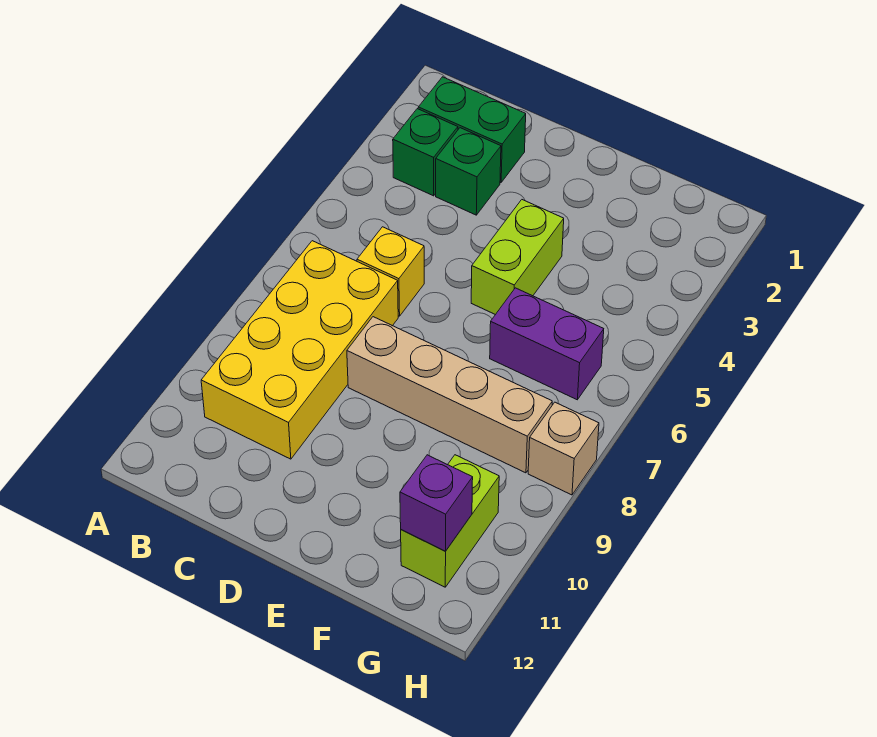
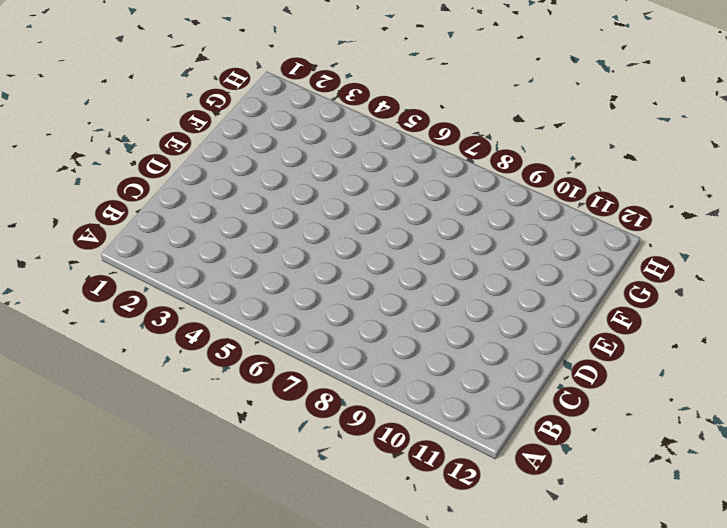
none -> green brick B2:C2 level 1
none -> green brick B3 level 1

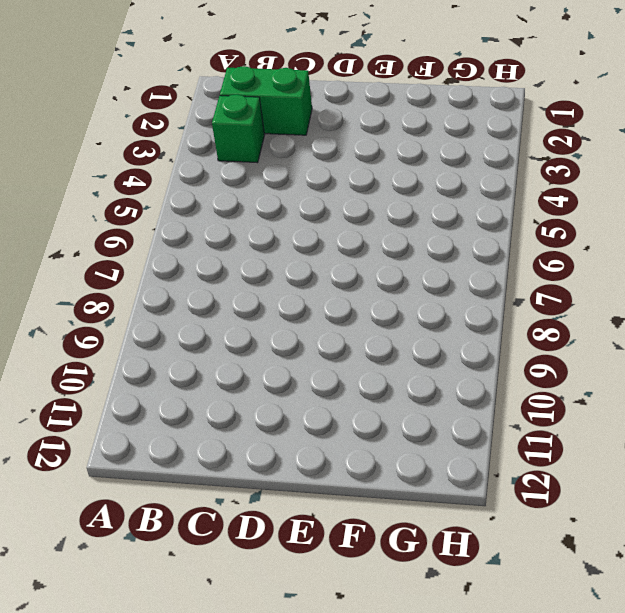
none -> yellow brick B7:C10 level 1
none -> green brick C3 level 1

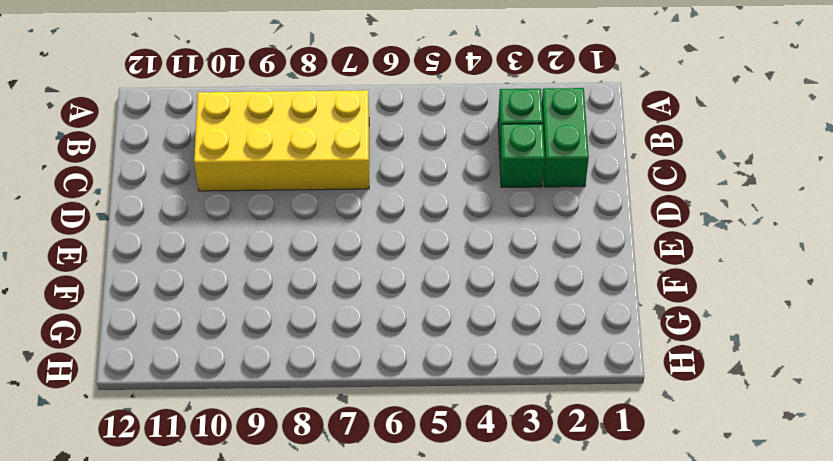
none -> yellow brick C6 level 1
none -> tan brick D8:G8 level 1

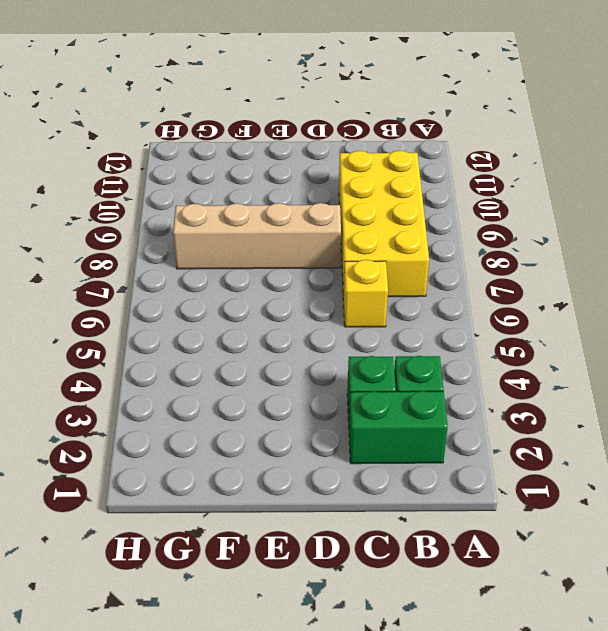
none -> lime brick E4:E5 level 1
none -> purple brick F6:G6 level 1

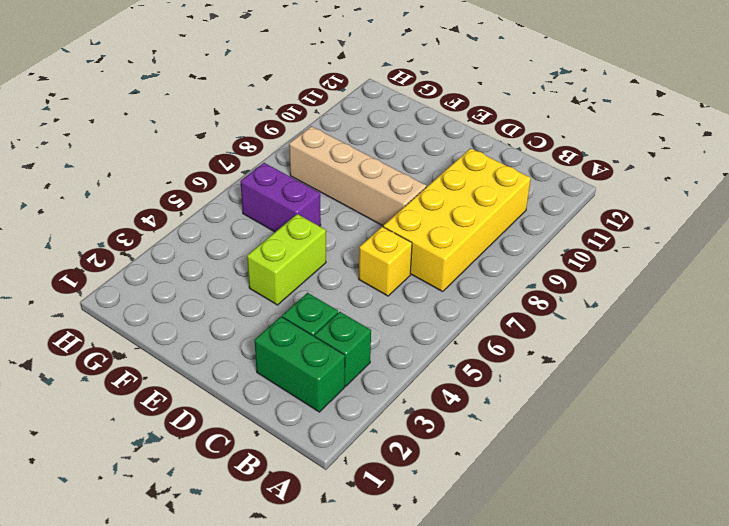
none -> lime brick G10:G11 level 1
none -> tan brick H8 level 1

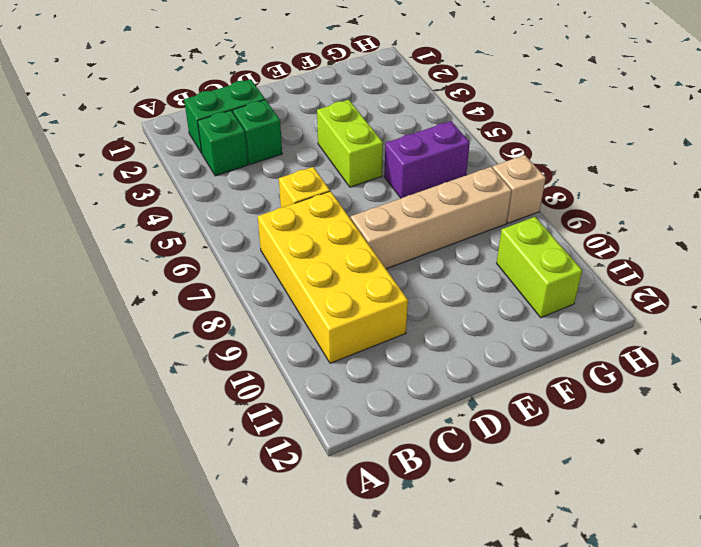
none -> purple brick G11 level 2

